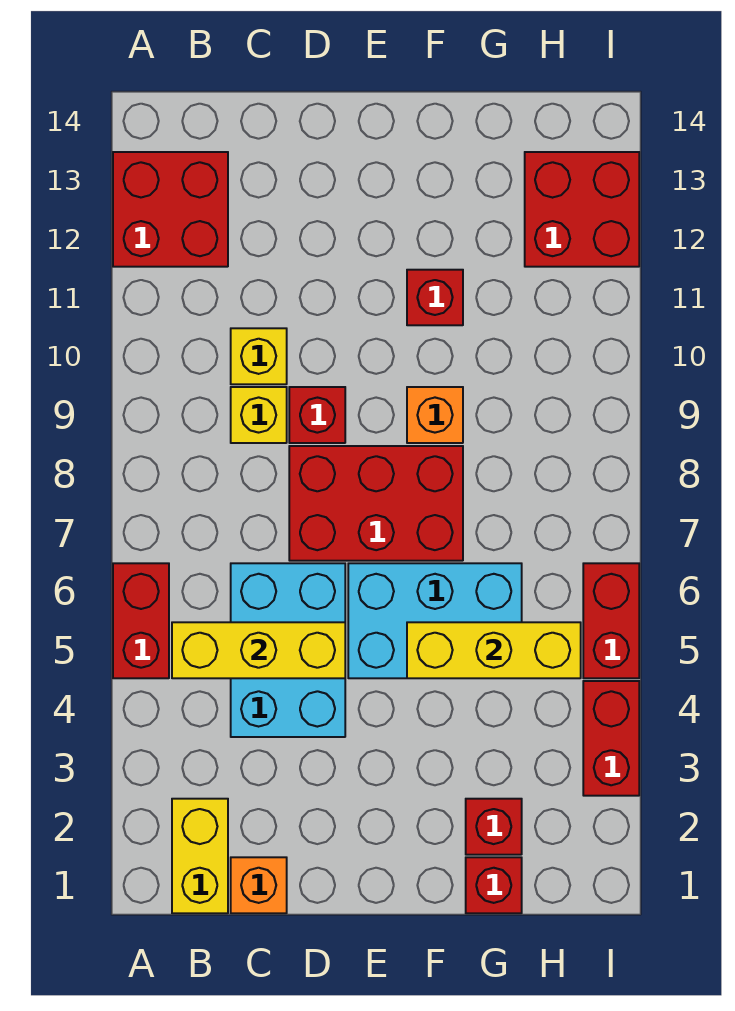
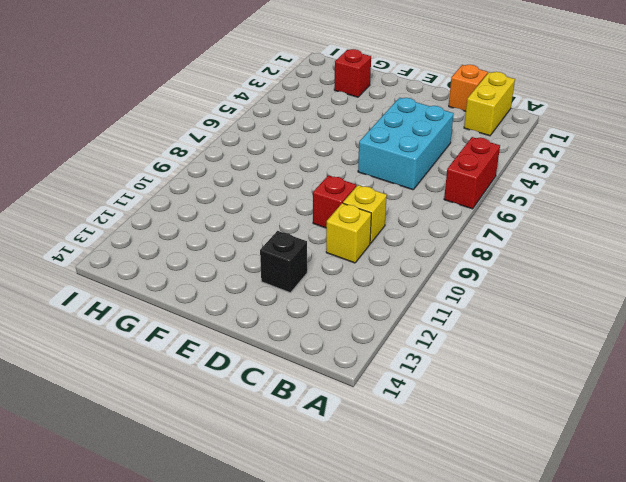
black brick D12 level 1 -> none
none -> red brick A12:B13 level 1
none -> red brick D7:F8 level 1
none -> cyan brick E5:G6 level 1

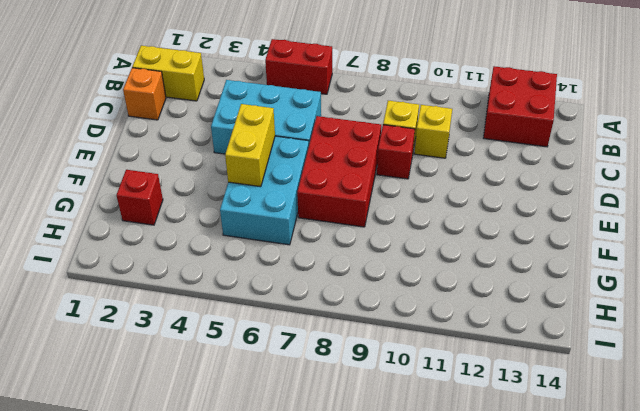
yellow brick E5:F5 level 2 -> yellow brick F5:H5 level 2
none -> orange brick F9 level 1
none -> red brick F11 level 1
none -> red brick G1 level 1

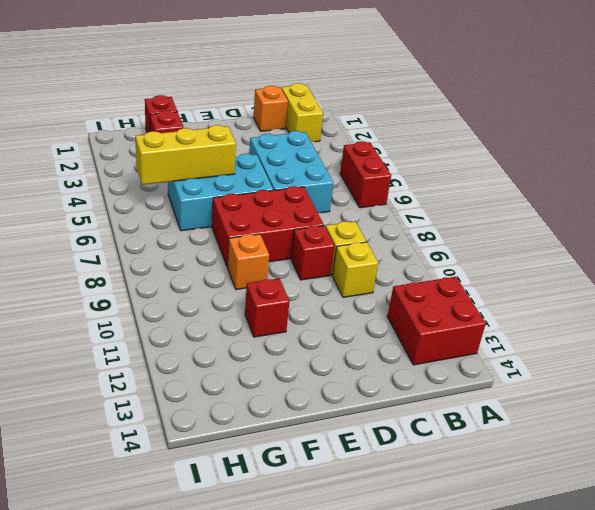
none -> red brick H12:I13 level 1
none -> red brick I3:I4 level 1
none -> red brick I5:I6 level 1

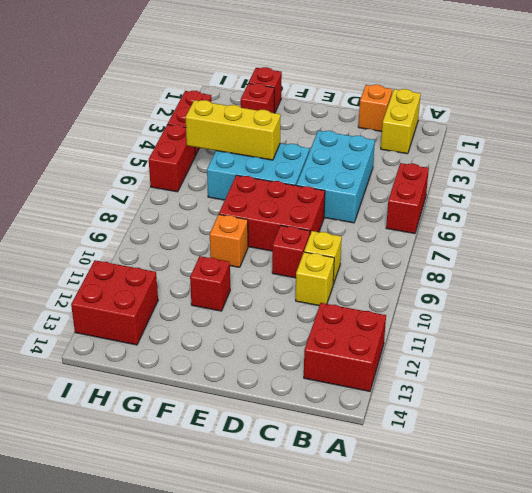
none -> yellow brick B5:D5 level 2

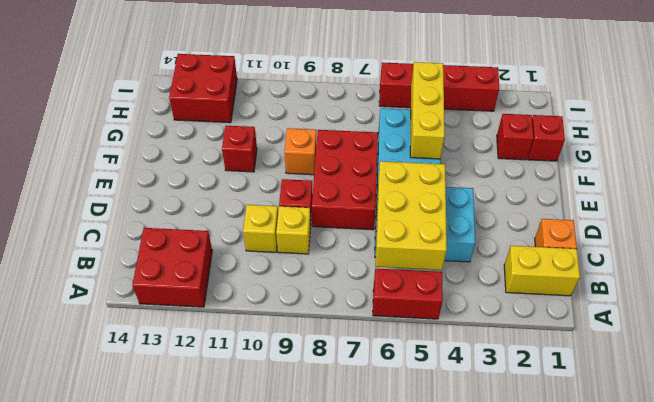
yellow brick B5:D6 level 2 -> yellow brick B5:D5 level 2

